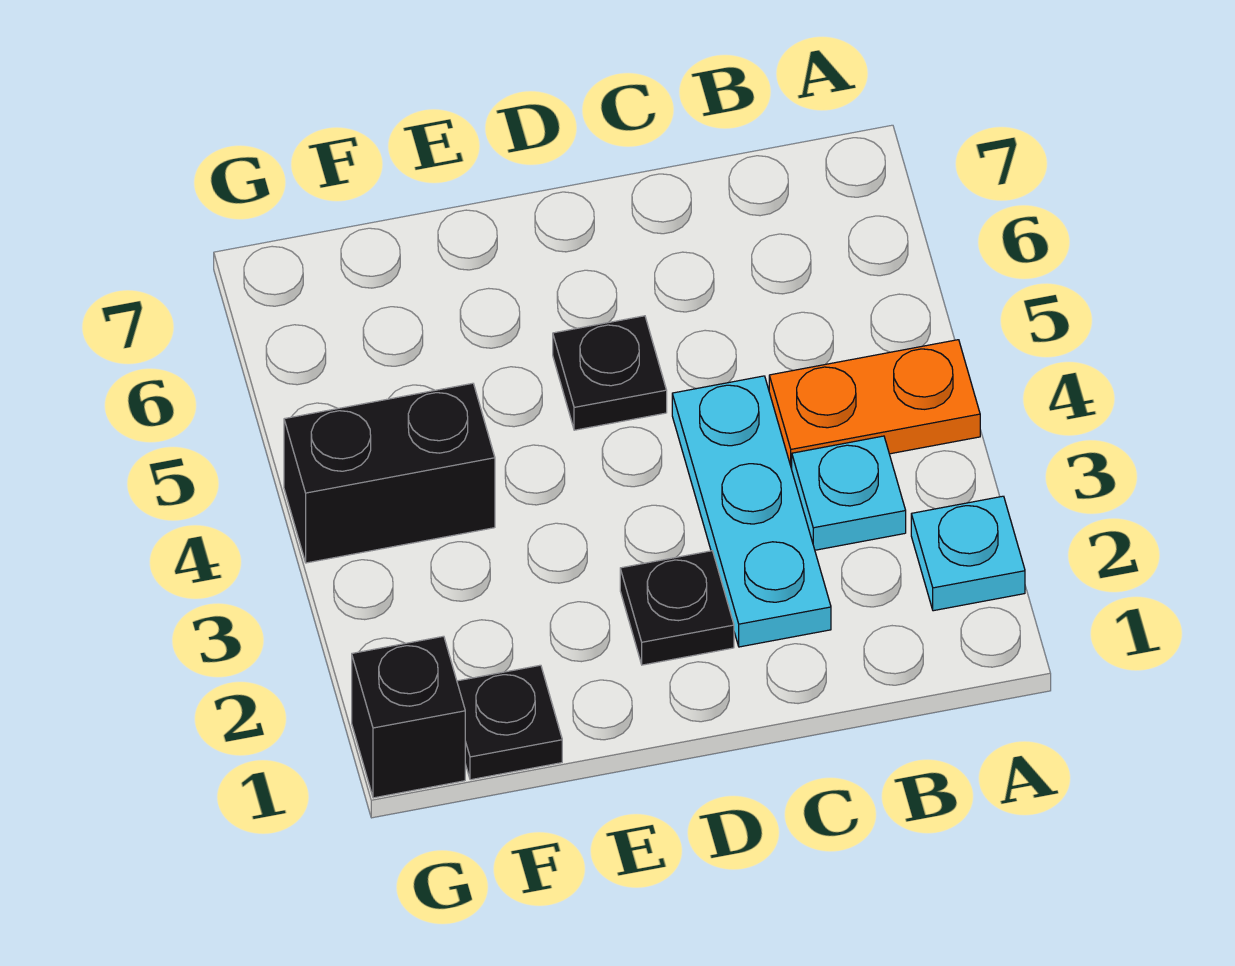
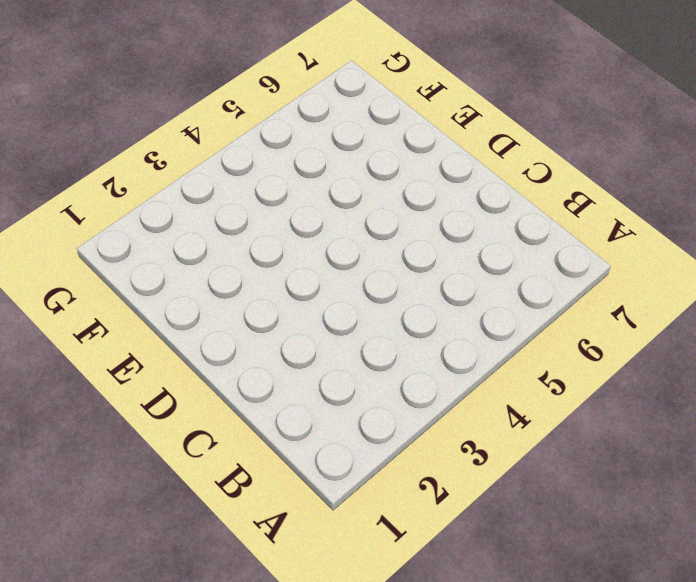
none -> cyan plate A2 level 1
none -> orange plate A4:B4 level 1

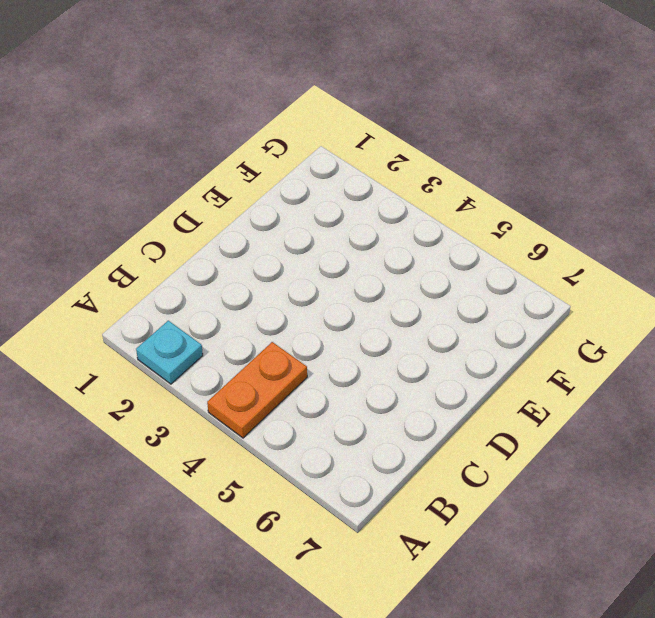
none -> cyan plate B3 level 1
none -> cyan plate C2:C4 level 1

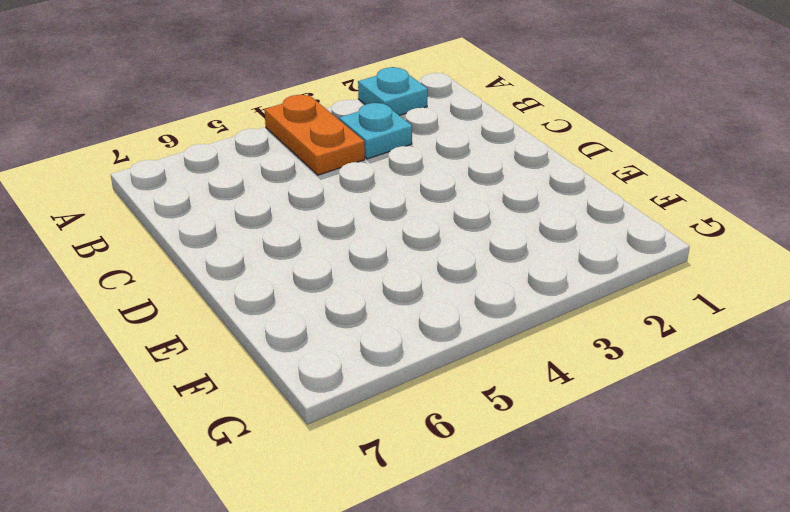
none -> cyan plate C2:C4 level 1
none -> black plate D2 level 1

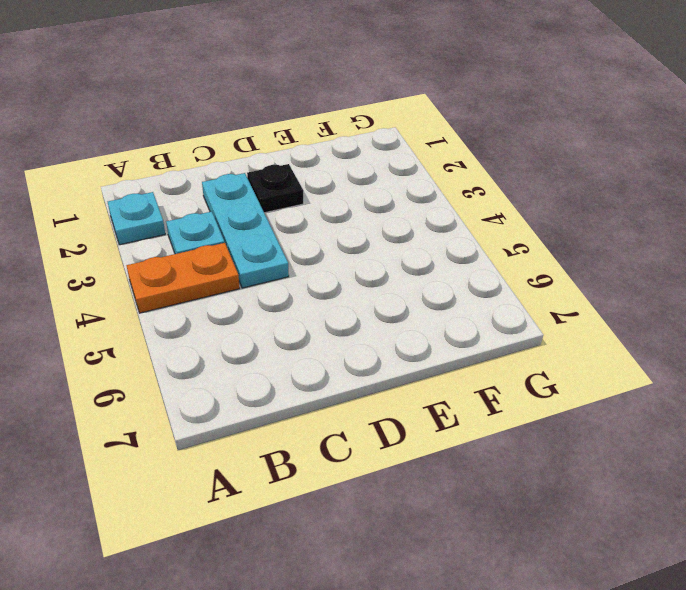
none -> black plate D5 level 1
none -> black plate F1 level 1

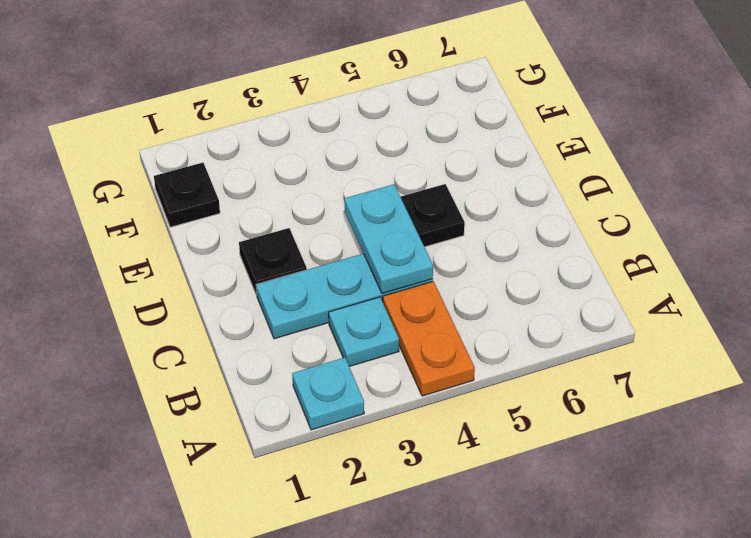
cyan plate C4:D4 level 2 -> none
none -> black brick F4:G4 level 1
none -> black brick G1 level 1

